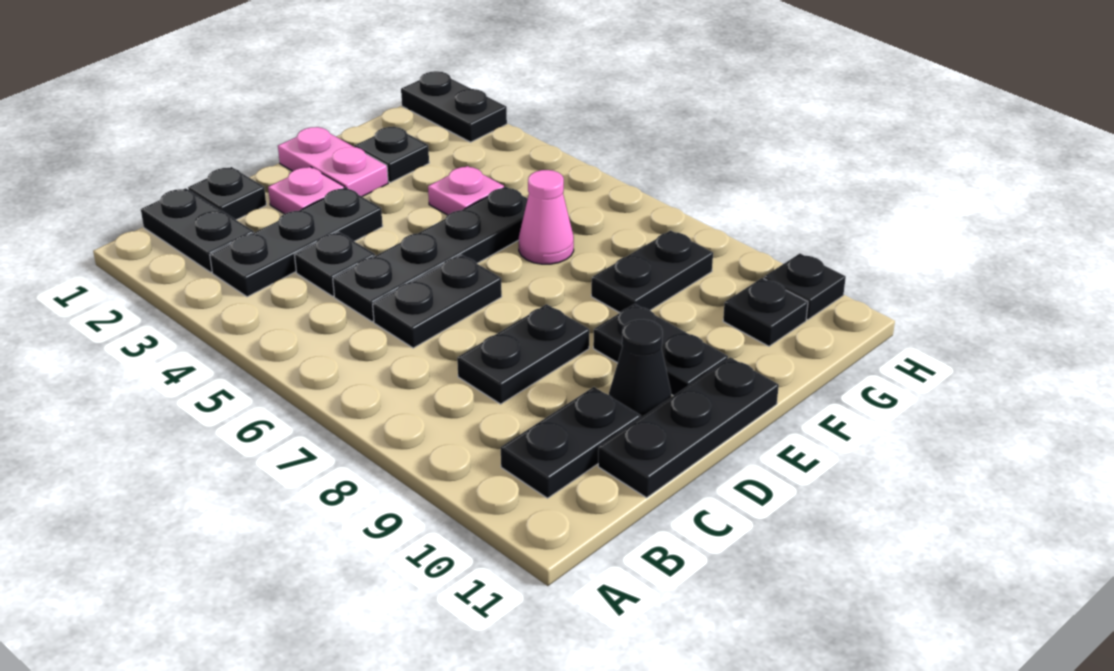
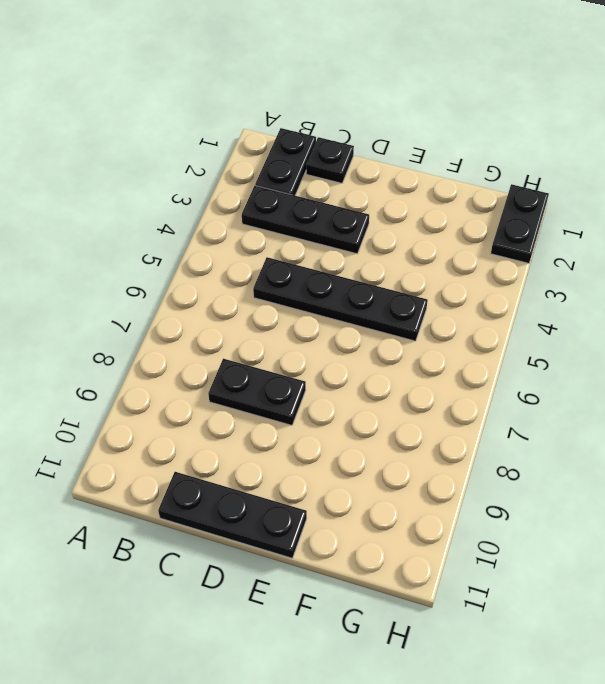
none -> black plate B10:C10 level 1
none -> black plate C4 level 1
none -> black plate C6:D6 level 1

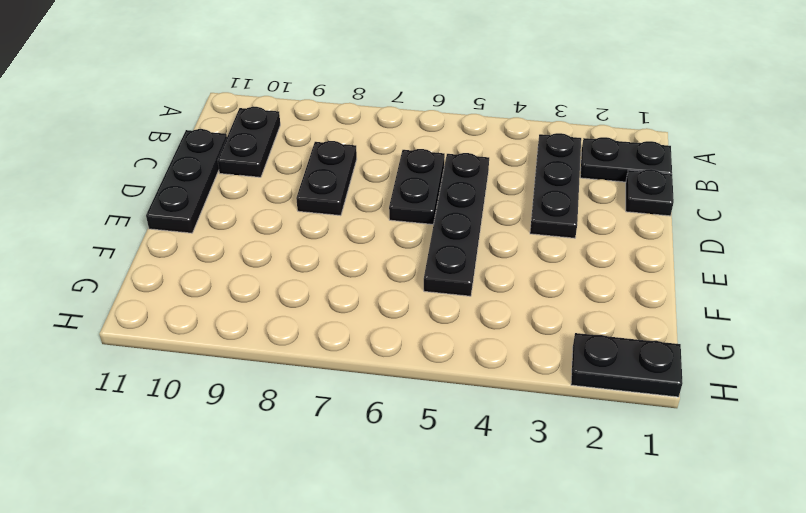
none -> black plate C4 level 1
none -> pink plate D2 level 1
none -> black cone D10 level 1

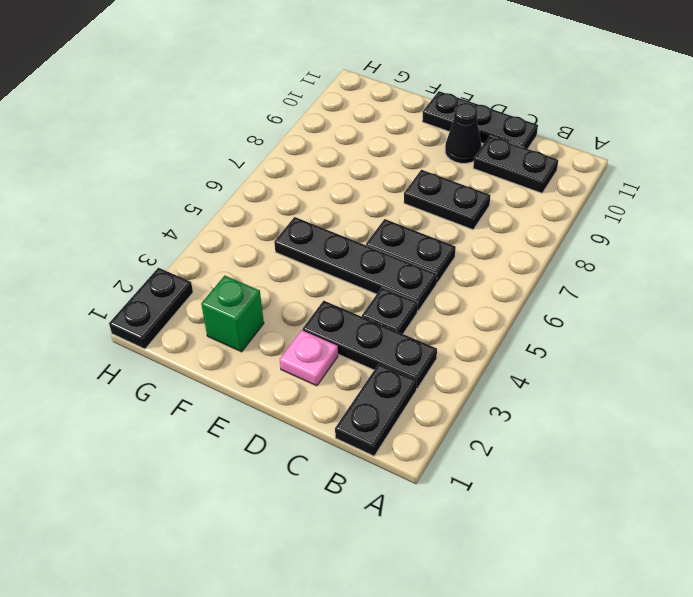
green brick F2 level 1 -> black plate F2 level 1
none -> black plate C1 level 1
none -> pink plate E1:E2 level 1
none -> black plate E9:E10 level 1

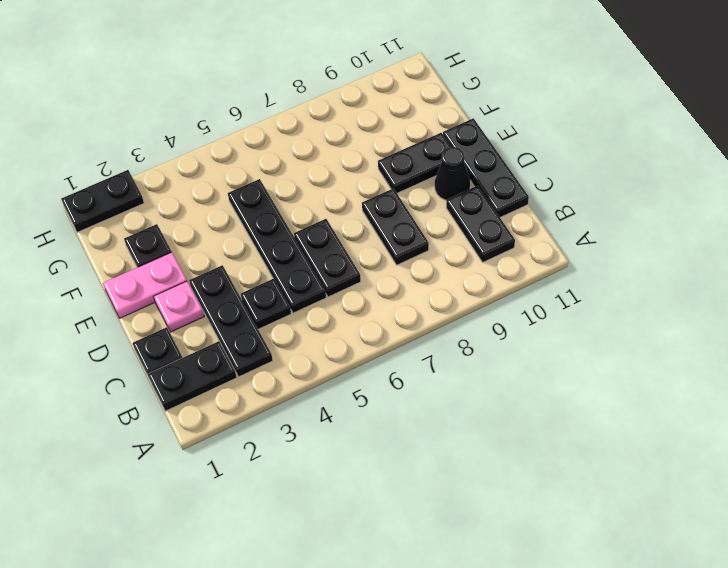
none -> pink plate F4 level 1
none -> pink cone F6 level 1
none -> black plate F8:G8 level 1

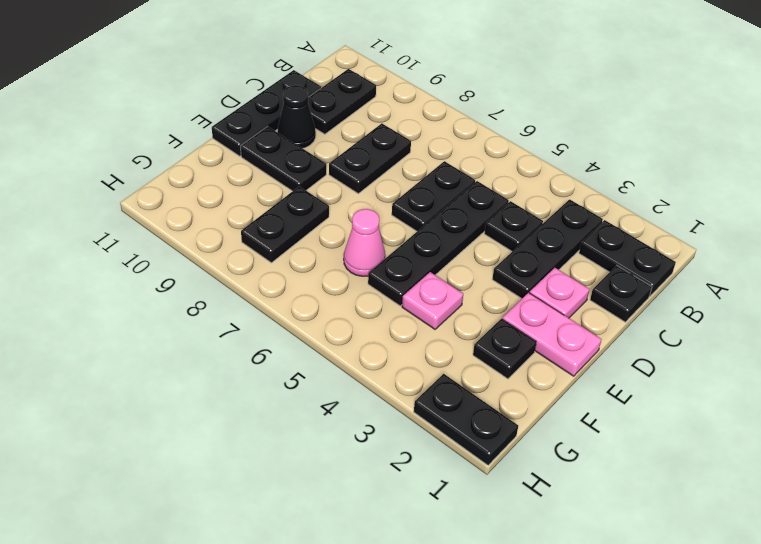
none -> black plate G10 level 1
none -> black plate H10 level 1

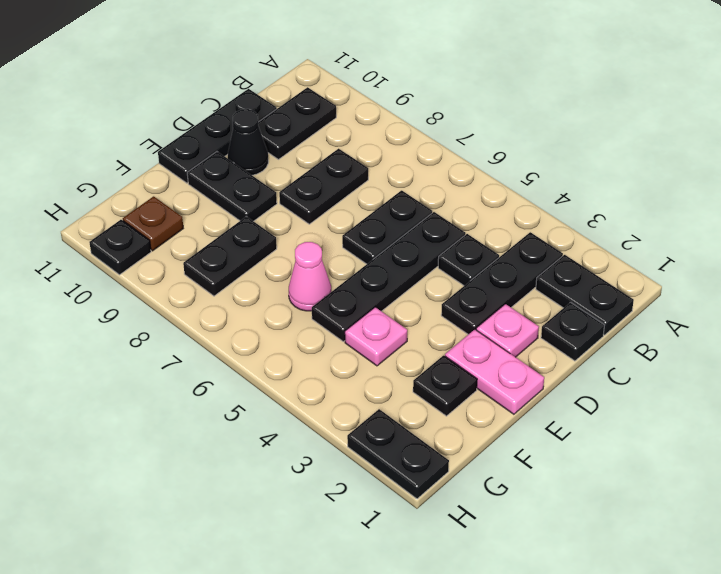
brown plate G10 level 1 -> black plate G10 level 1

